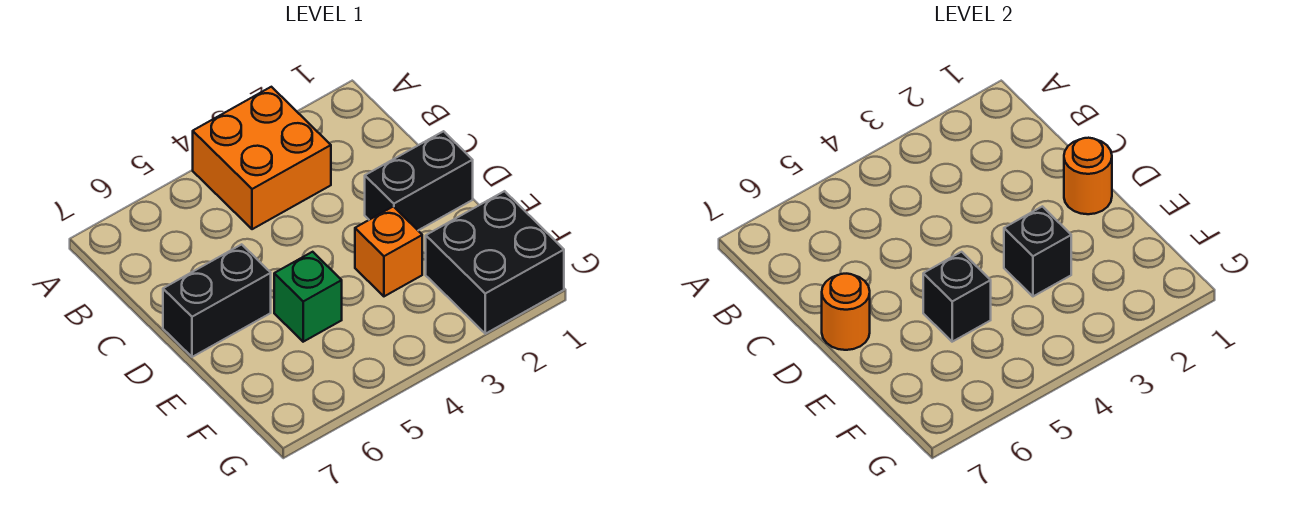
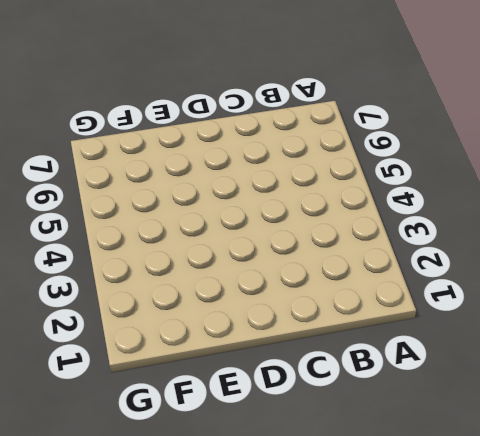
none -> orange brick A3:B4 level 1
none -> black brick D1:D2 level 1

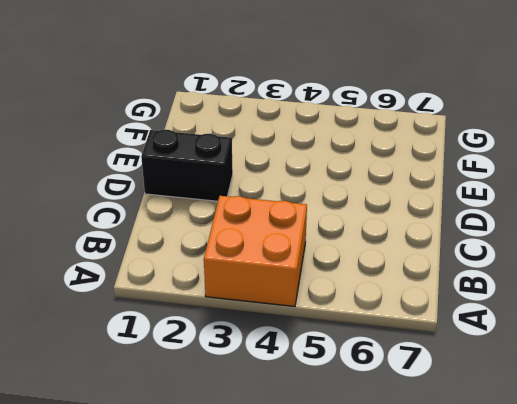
none -> black brick D6:D7 level 1
none -> orange brick E3 level 1

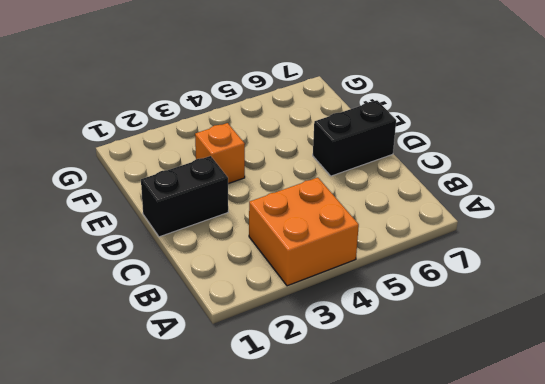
none -> green brick E5 level 1
none -> black brick F1:G2 level 1

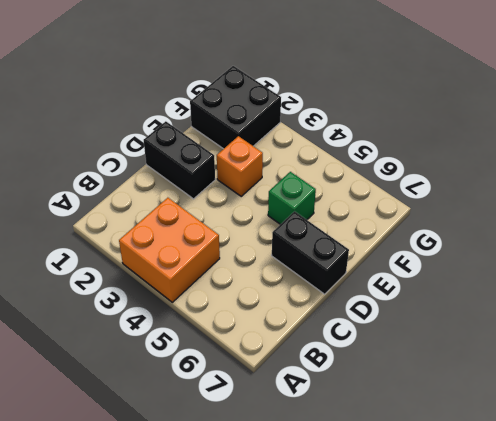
none -> orange round brick D1 level 2
none -> orange round brick D7 level 2

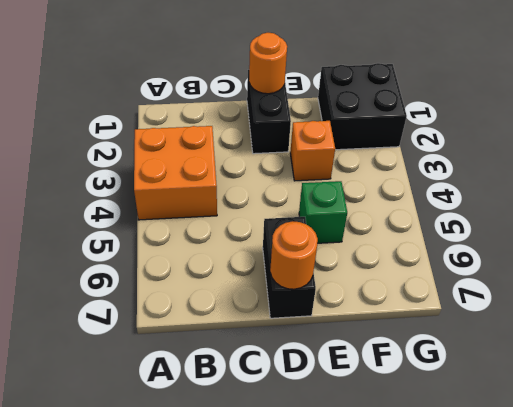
none -> black brick E3 level 2
none -> black brick E5 level 2

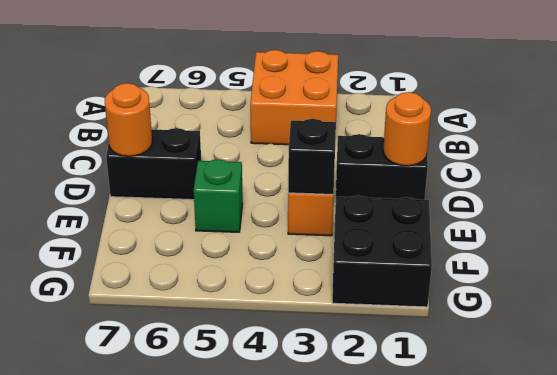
none -> black brick E5 level 2

